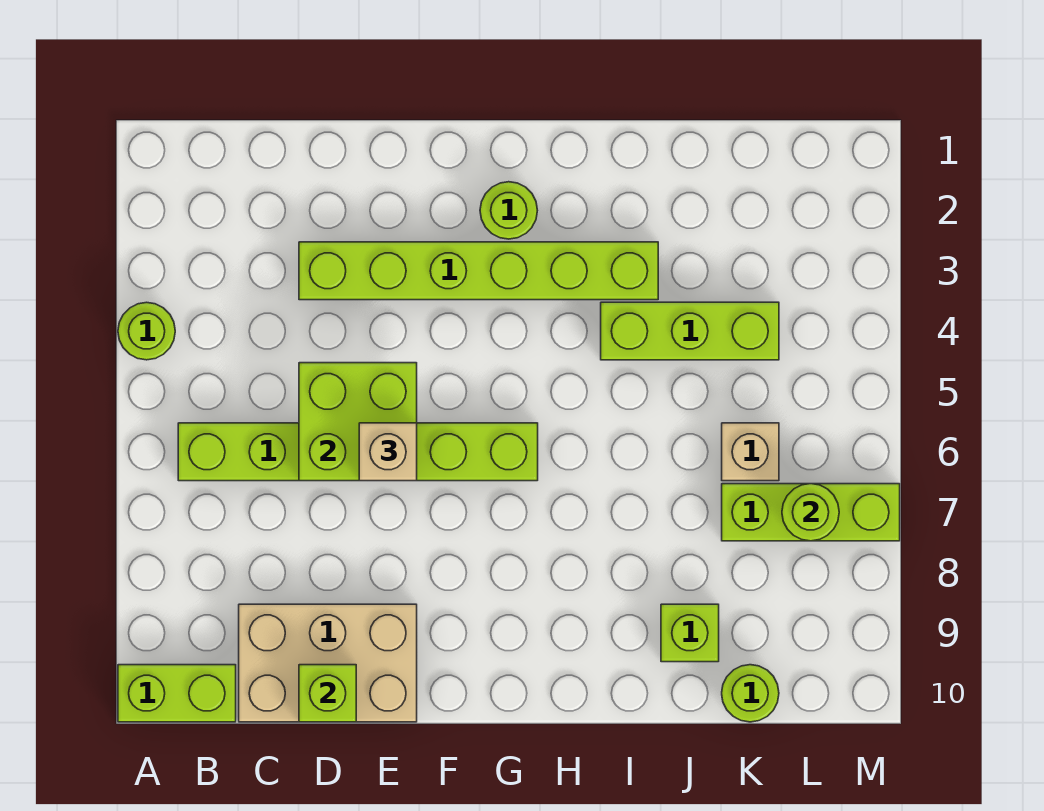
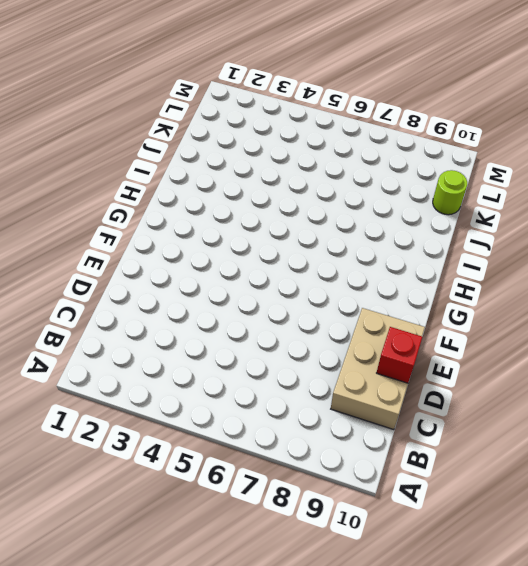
red brick D10 level 2 -> lime brick D10 level 2
none -> lime round brick A4 level 1
none -> lime brick A10:B10 level 1
none -> lime brick B6:G6 level 1

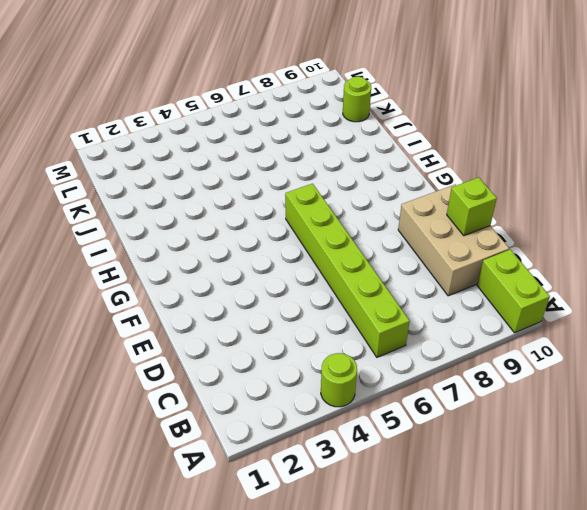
none -> lime brick D3:I3 level 1
none -> lime round brick G2 level 1
none -> lime brick I4:K4 level 1

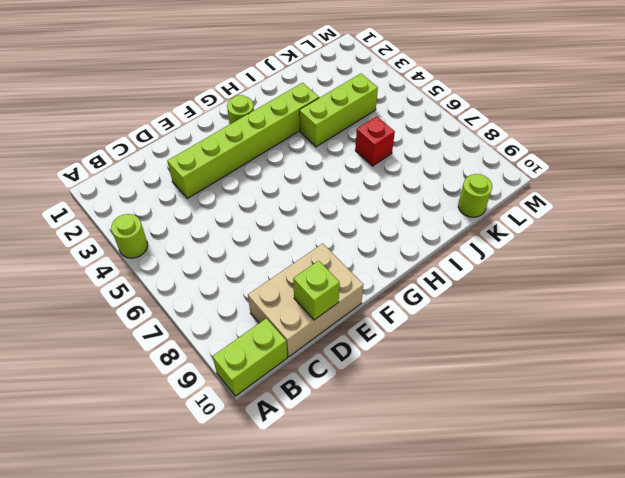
red brick J6 level 1 -> none
none -> lime brick B6:G6 level 1
none -> lime brick J9 level 1
none -> tan brick K6 level 1

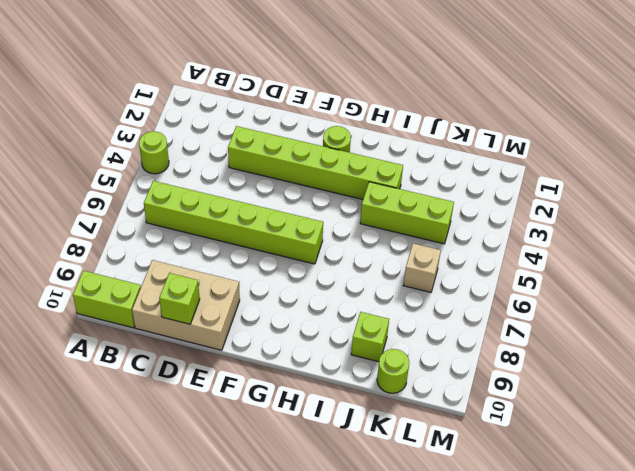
none -> lime brick K7:M7 level 1
none -> lime brick D5:E6 level 2
none -> lime round brick L7 level 2

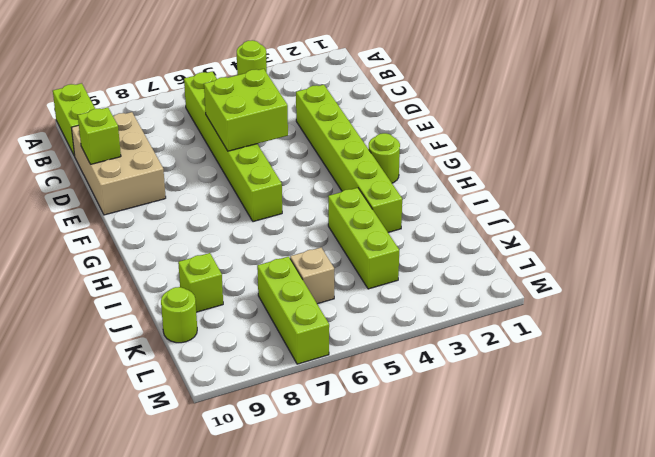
none -> lime round brick L7 level 2
none -> tan brick E6 level 3

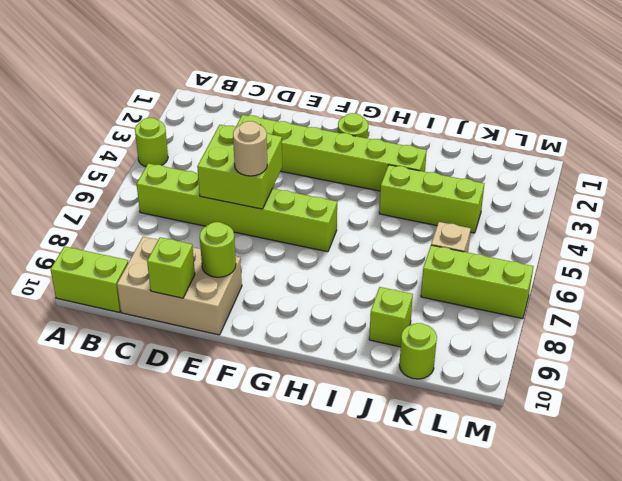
tan round brick E6 level 3 -> tan brick E6 level 3
lime round brick E9 level 2 -> lime round brick L7 level 2

